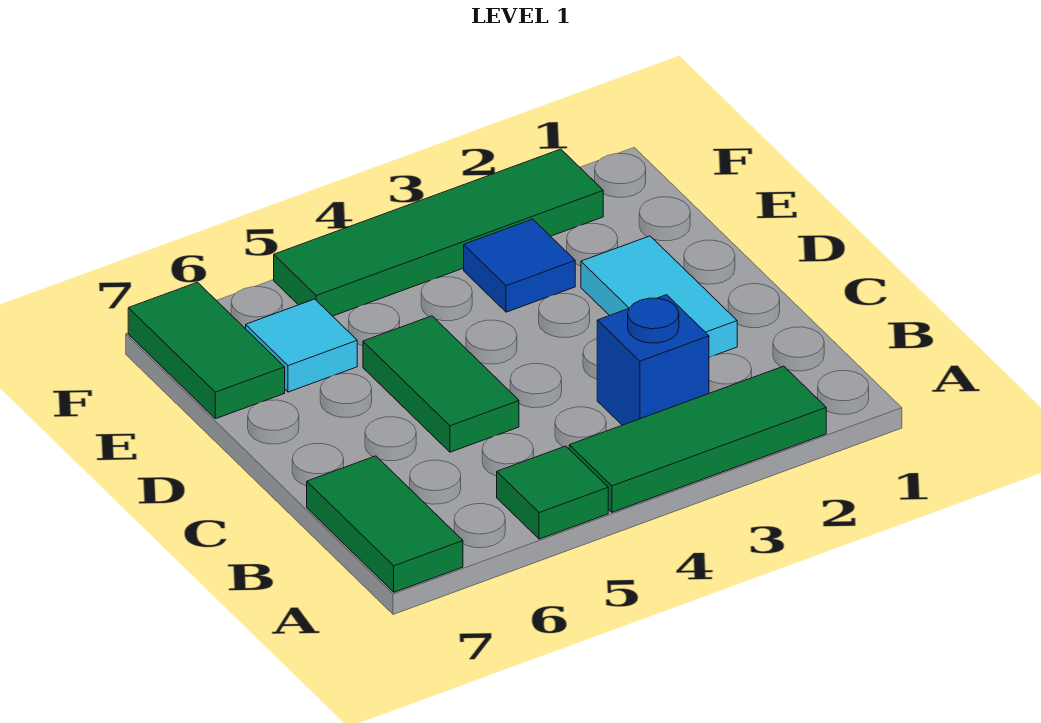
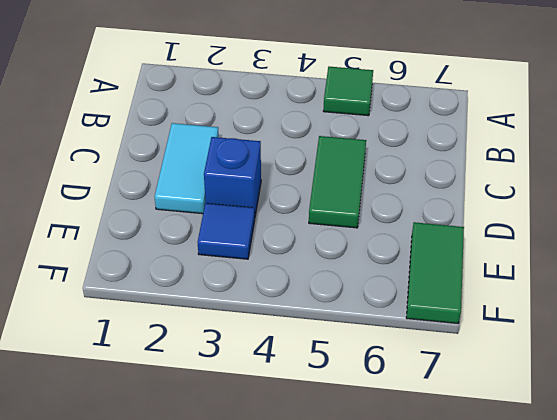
blue brick D3 level 1 -> blue brick B3 level 1
none -> green tile A2:A4 level 1
none -> green tile A7:B7 level 1

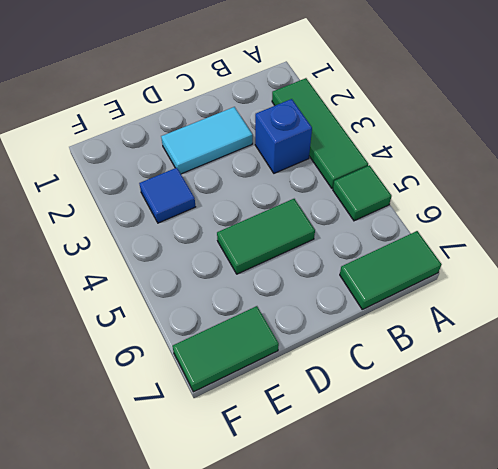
none -> cyan tile E6 level 1
none -> green tile F2:F5 level 1

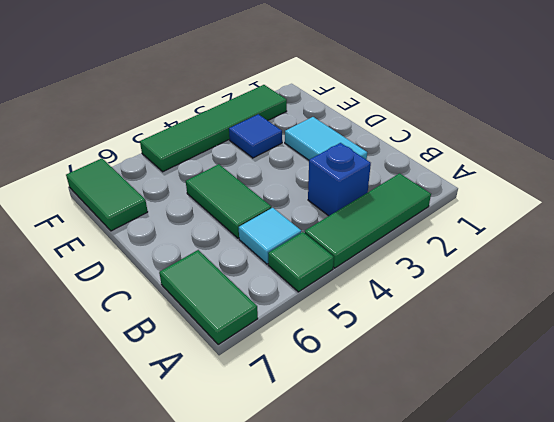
cyan tile B5 level 1 -> cyan tile E6 level 1

